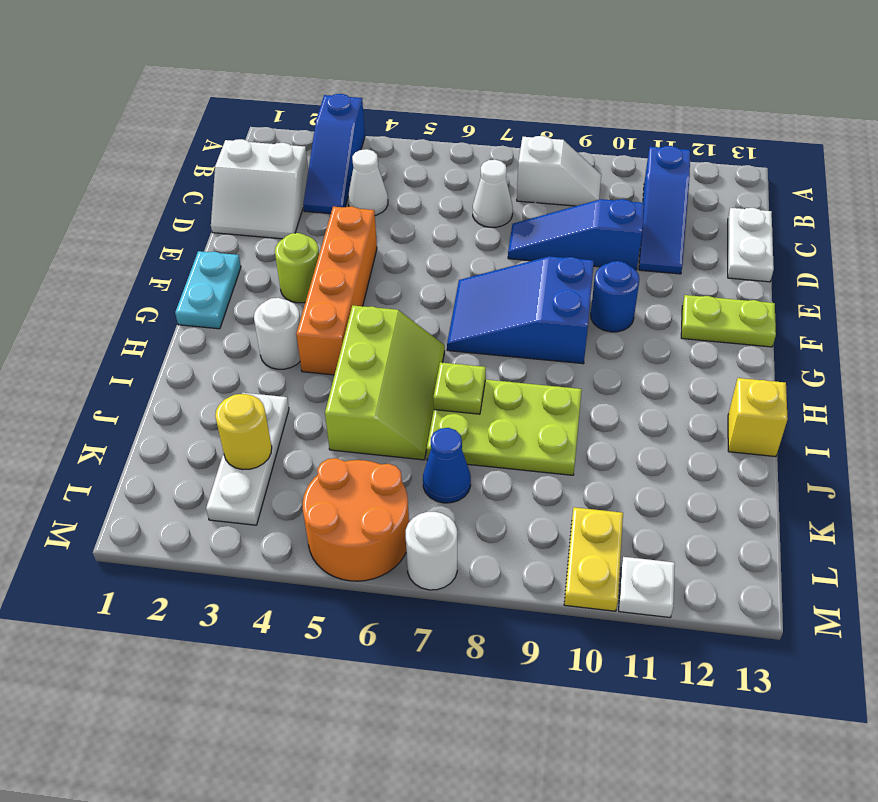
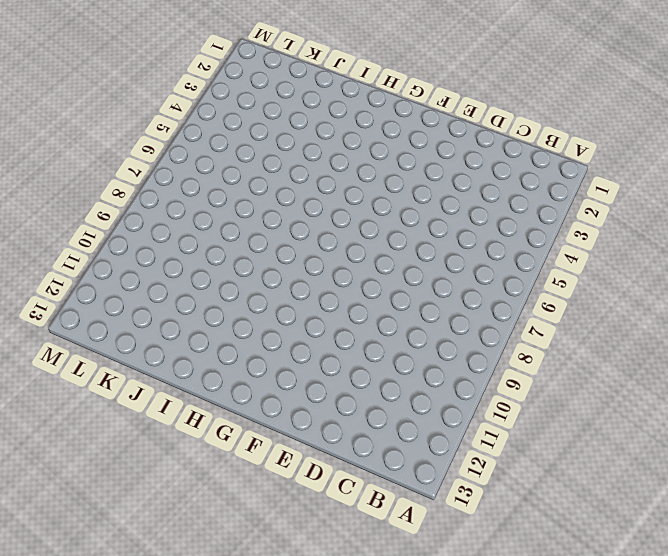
none -> blue slope A3:C3 level 1 top A
none -> white slope B8:B9 level 1 top 8
none -> blue slope B11:D11 level 1 top B

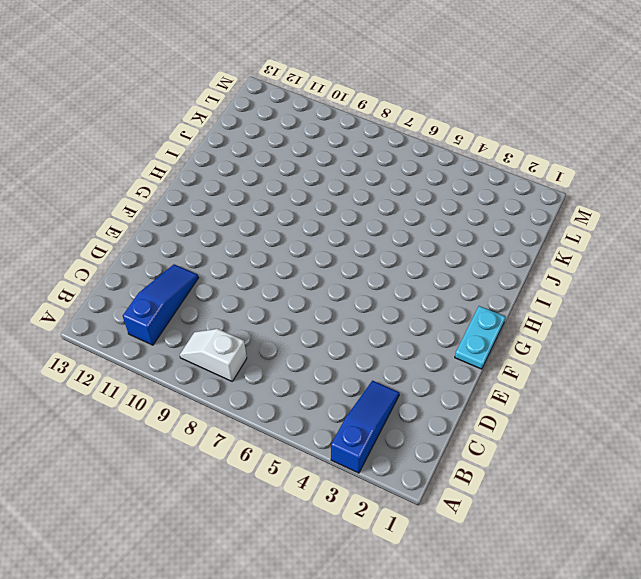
none -> white slope C1:D2 level 1 top C
none -> white cone C4 level 1
none -> white cone C7 level 1

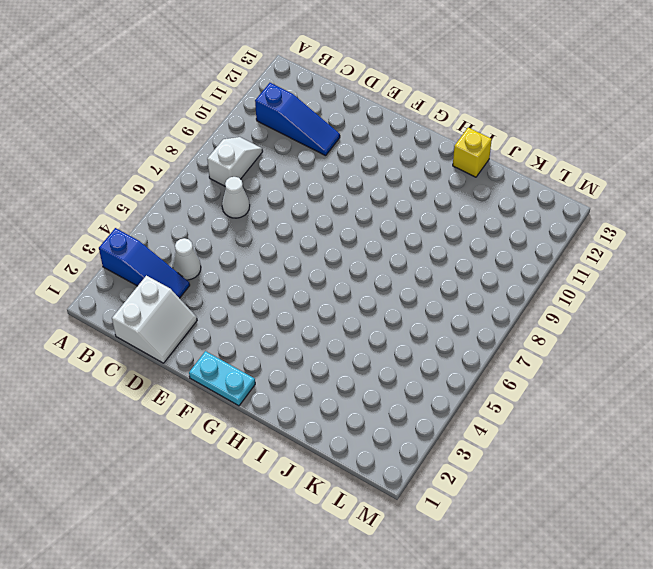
none -> white plate C13:D13 level 1
none -> blue slope D8:D10 level 1 top 10
none -> orange brick E4:H4 level 1

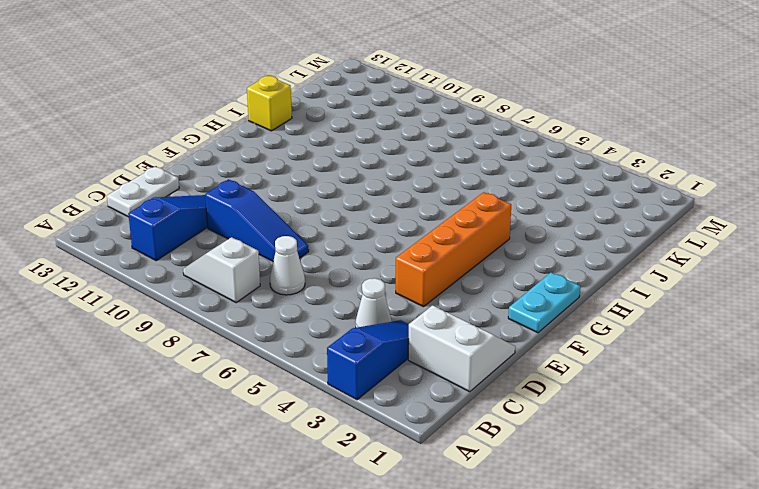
none -> lime round brick F3 level 1
none -> blue slope F7:G9 level 1 top 9
none -> blue round brick F10 level 1

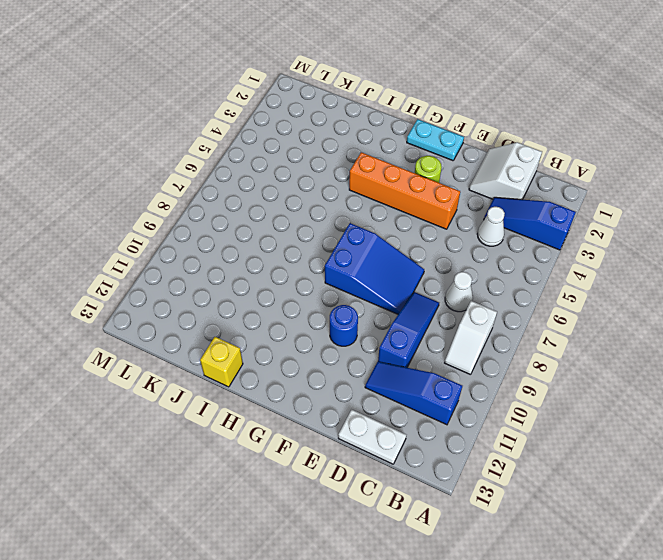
blue slope E7:G8 level 1 top G -> blue slope F7:G9 level 1 top 9
none -> lime plate F12:F13 level 1
none -> white round brick H3 level 1
none -> lime slope H5:J6 level 1 top 5

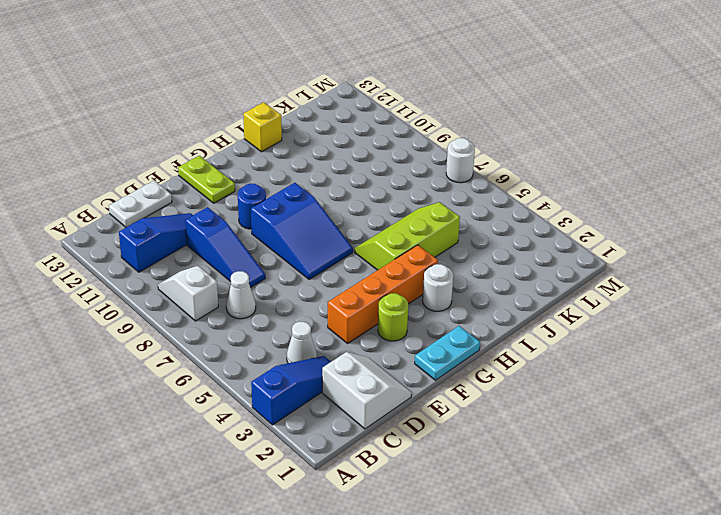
none -> lime plate I7:J9 level 1
none -> white plate J3:L3 level 1
none -> blue cone K7 level 1

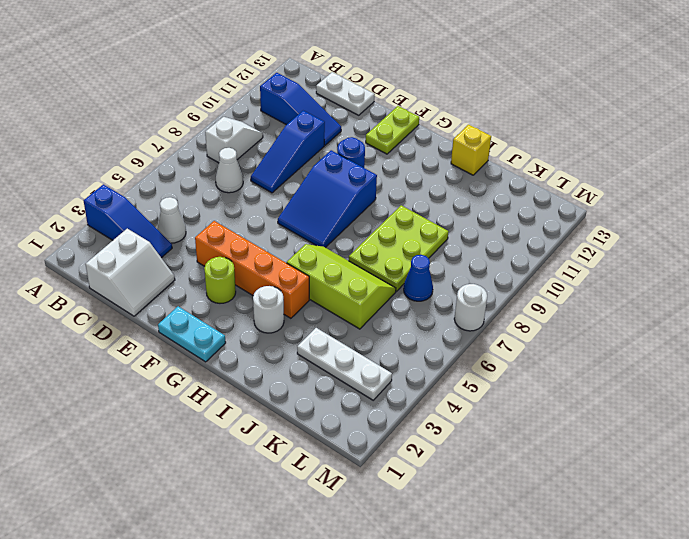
none -> orange round brick L5:M6 level 1
none -> yellow plate L10:M10 level 1
none -> white plate M11 level 1

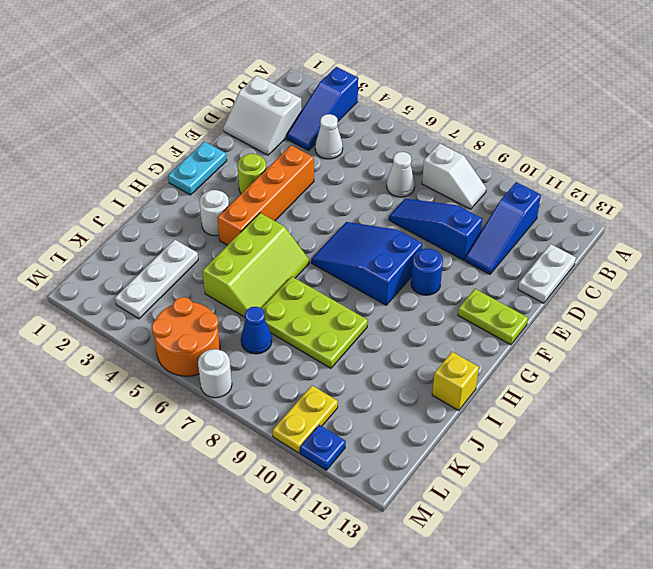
blue plate M11 level 1 -> white plate M11 level 1
none -> lime plate I7 level 2
none -> yellow round brick K3 level 2

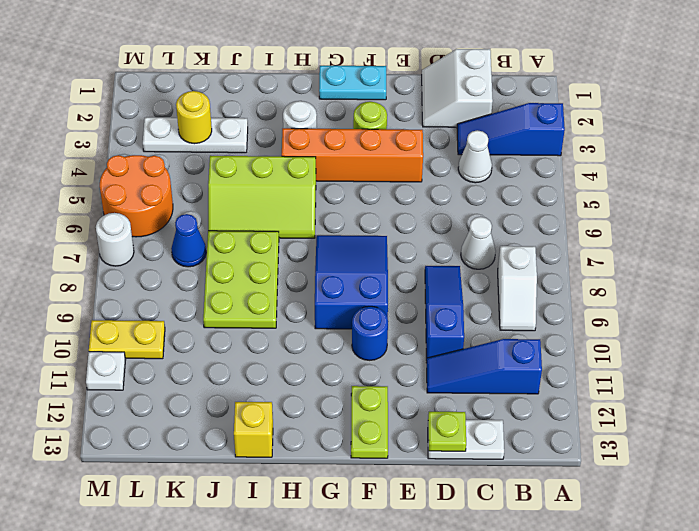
lime plate D13 level 2 -> lime plate I7 level 2

